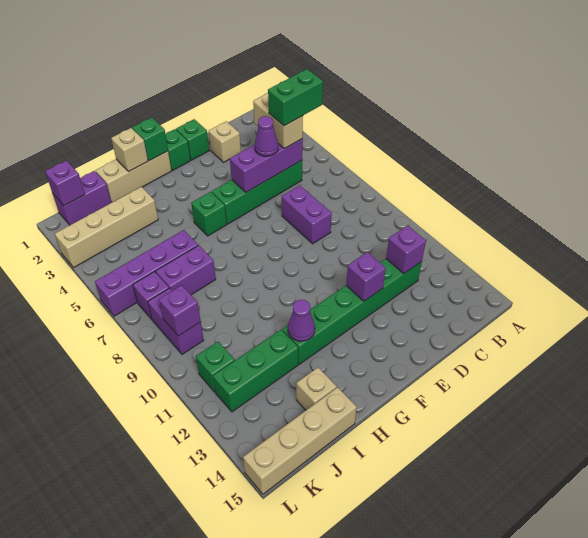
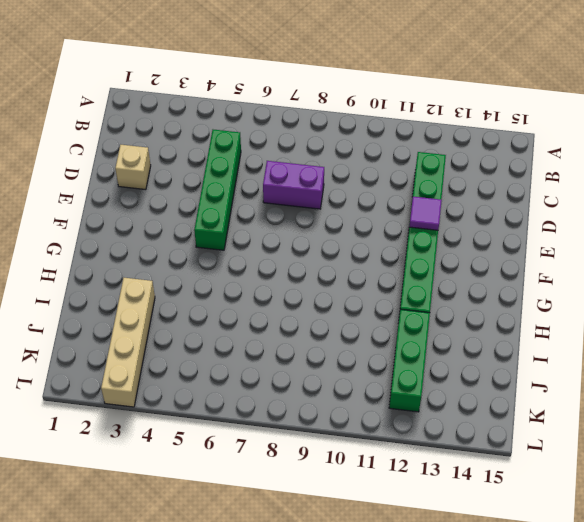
purple tile E12 level 2 -> purple brick E12 level 2
none -> green brick E1 level 1
none -> green brick F1 level 1
none -> tan brick G1:I1 level 1

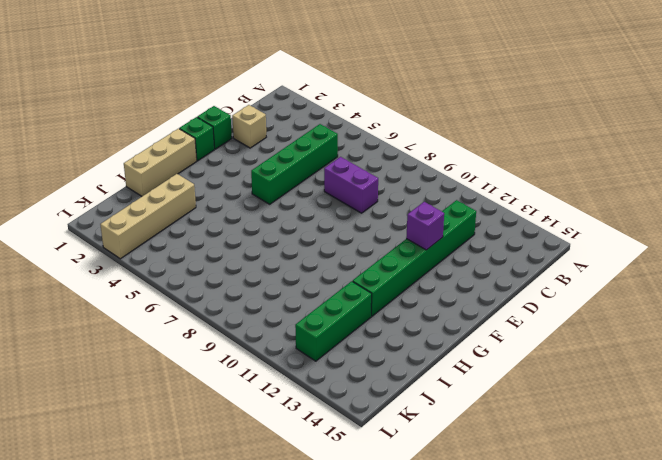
none -> green brick G5 level 1
none -> purple brick I6:L6 level 1
none -> purple brick I7:J7 level 1

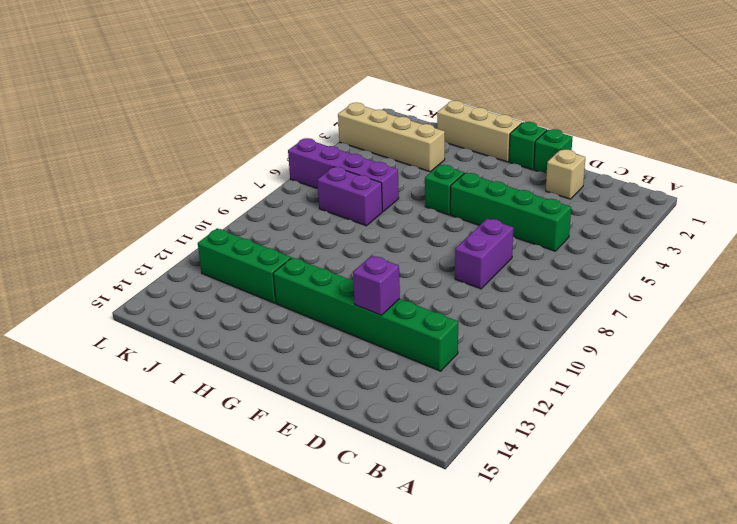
none -> tan brick I14 level 1
none -> tan brick I15:L15 level 1
none -> purple brick J1:K1 level 1

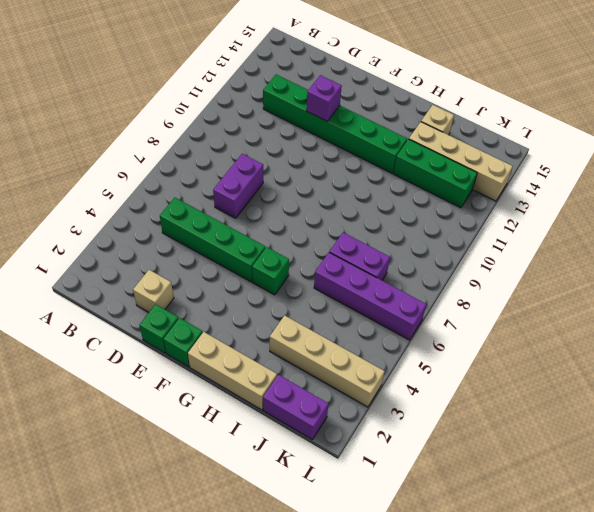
tan brick I13:L13 level 1 -> tan brick I15:L15 level 1
none -> purple brick K7 level 1
none -> purple brick K8:K9 level 1
none -> green brick K11 level 1

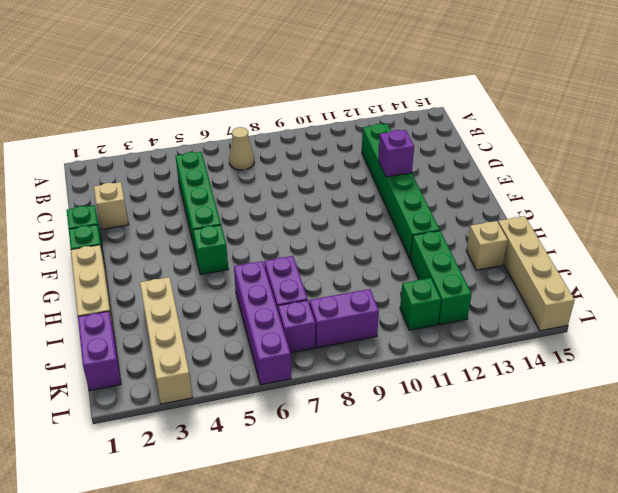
tan cone B7 level 1 -> none
none -> purple brick D7:D8 level 1
none -> purple brick C5:E5 level 2
none -> purple brick C12 level 2

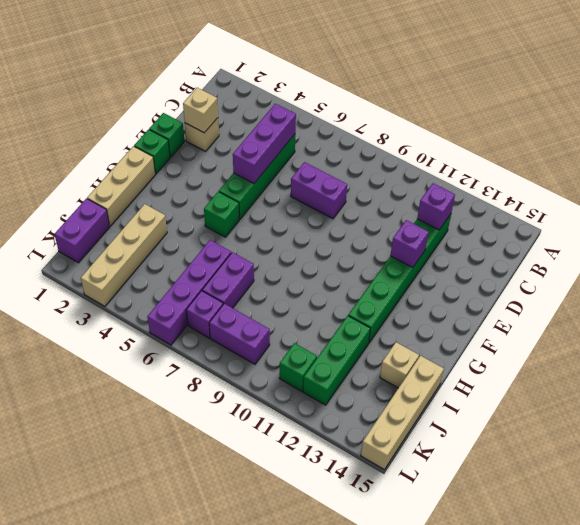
tan brick D2 level 2 -> tan brick H1 level 2
none -> green brick G1 level 2
none -> purple cone H12 level 2
none -> purple brick K1 level 2

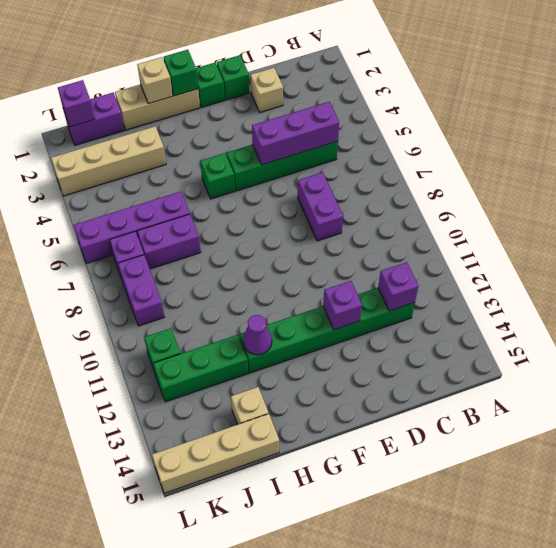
none -> purple brick K9 level 2
none -> tan brick C4:C5 level 3
none -> purple cone D5 level 3

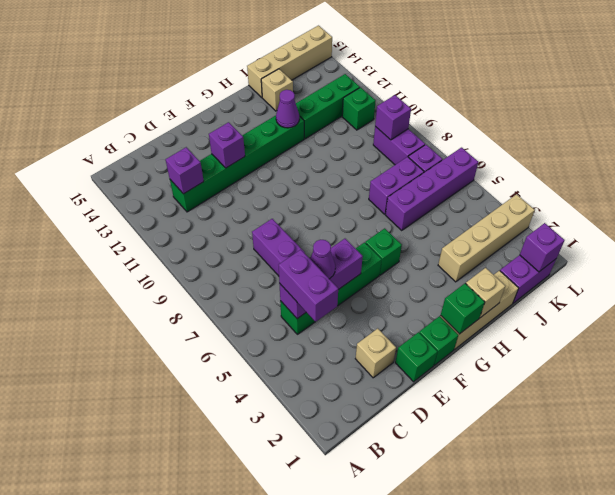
purple brick C4:C5 level 3 -> tan brick C4:C5 level 3
none -> green brick B5:C5 level 4

